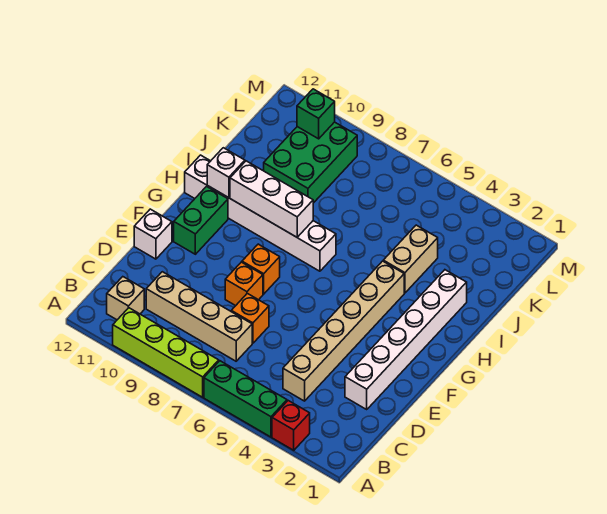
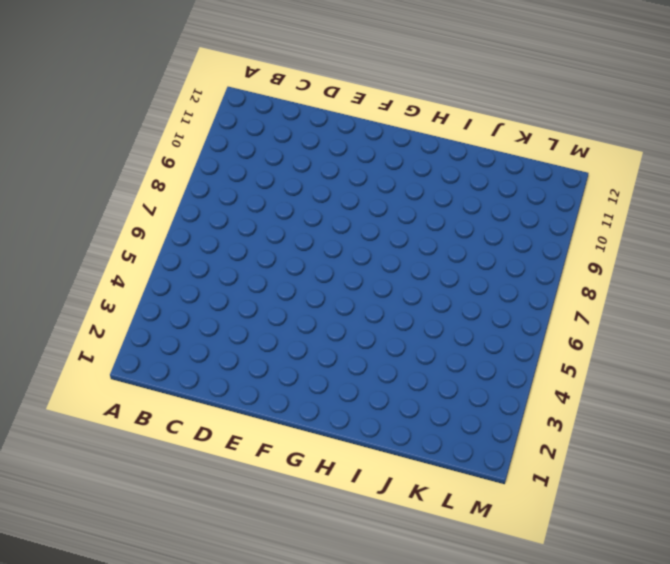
none -> red brick A3 level 1
none -> green brick A4:A6 level 1
none -> lime brick A7:A10 level 1

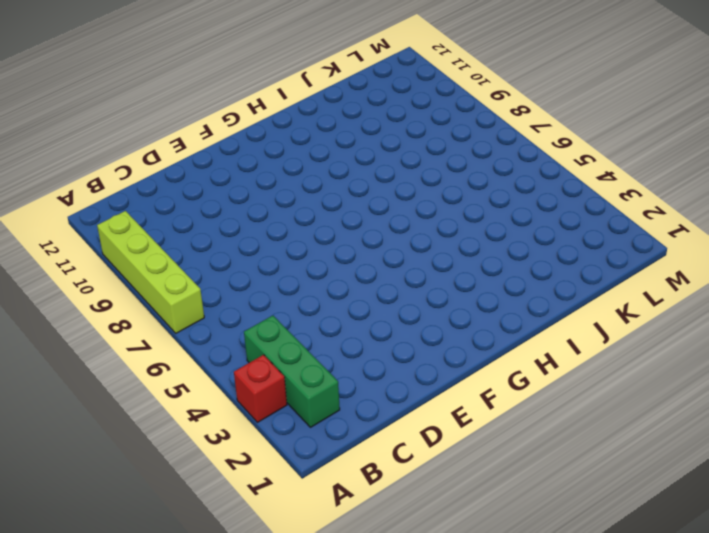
green brick B2:B4 level 1 -> green brick A4:A6 level 1
none -> tan brick B11 level 1
none -> tan brick C4:H4 level 1
none -> tan brick C7:C10 level 1

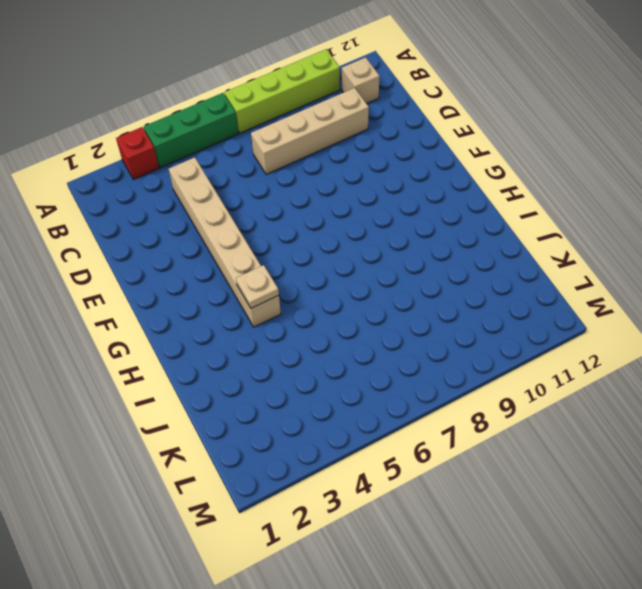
tan plate H4 level 2 -> none
none -> white brick D2:I2 level 1
none -> orange brick D7 level 1
none -> orange brick E8 level 1

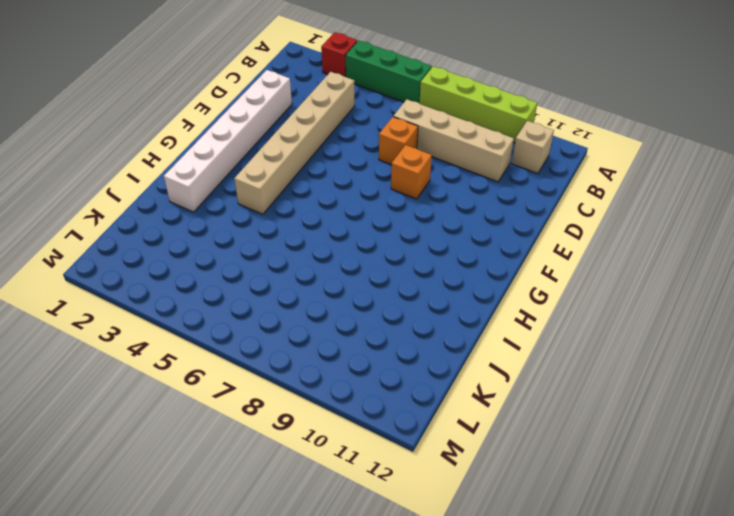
none -> white brick E12 level 1
none -> orange brick F8 level 1
none -> green brick F11:G11 level 1

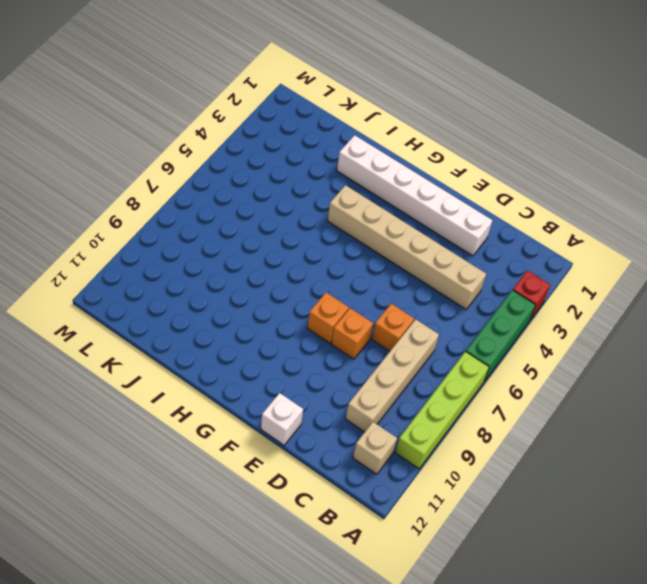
none -> green brick F11:G11 level 1
none -> white brick H7:H12 level 1
none -> tan brick I4:J4 level 1

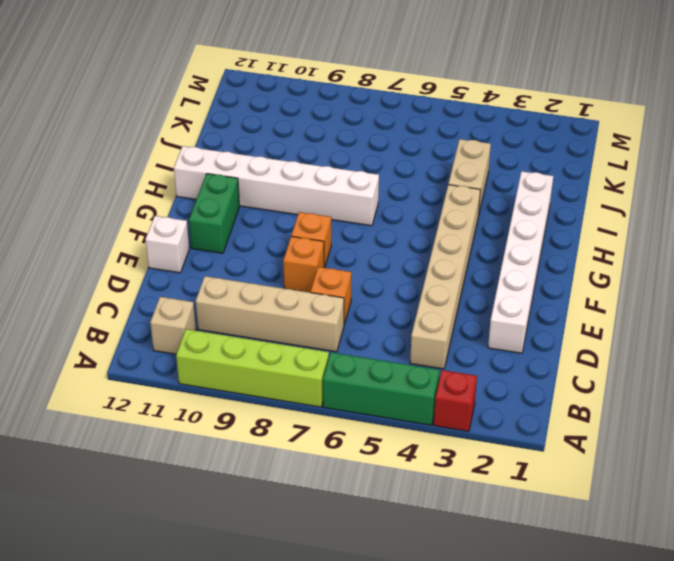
none -> green brick J9:L10 level 1
none -> white brick H8:H10 level 2
none -> white brick H11 level 2

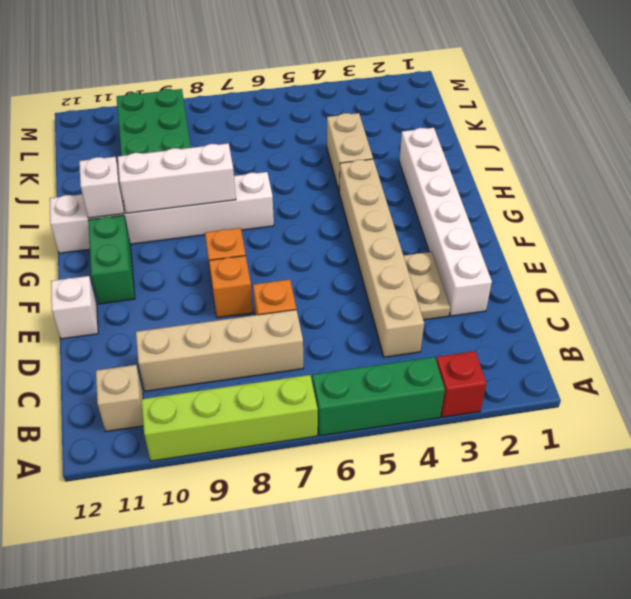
tan plate D3:E3 level 1 -> none
none -> green brick L10 level 2

